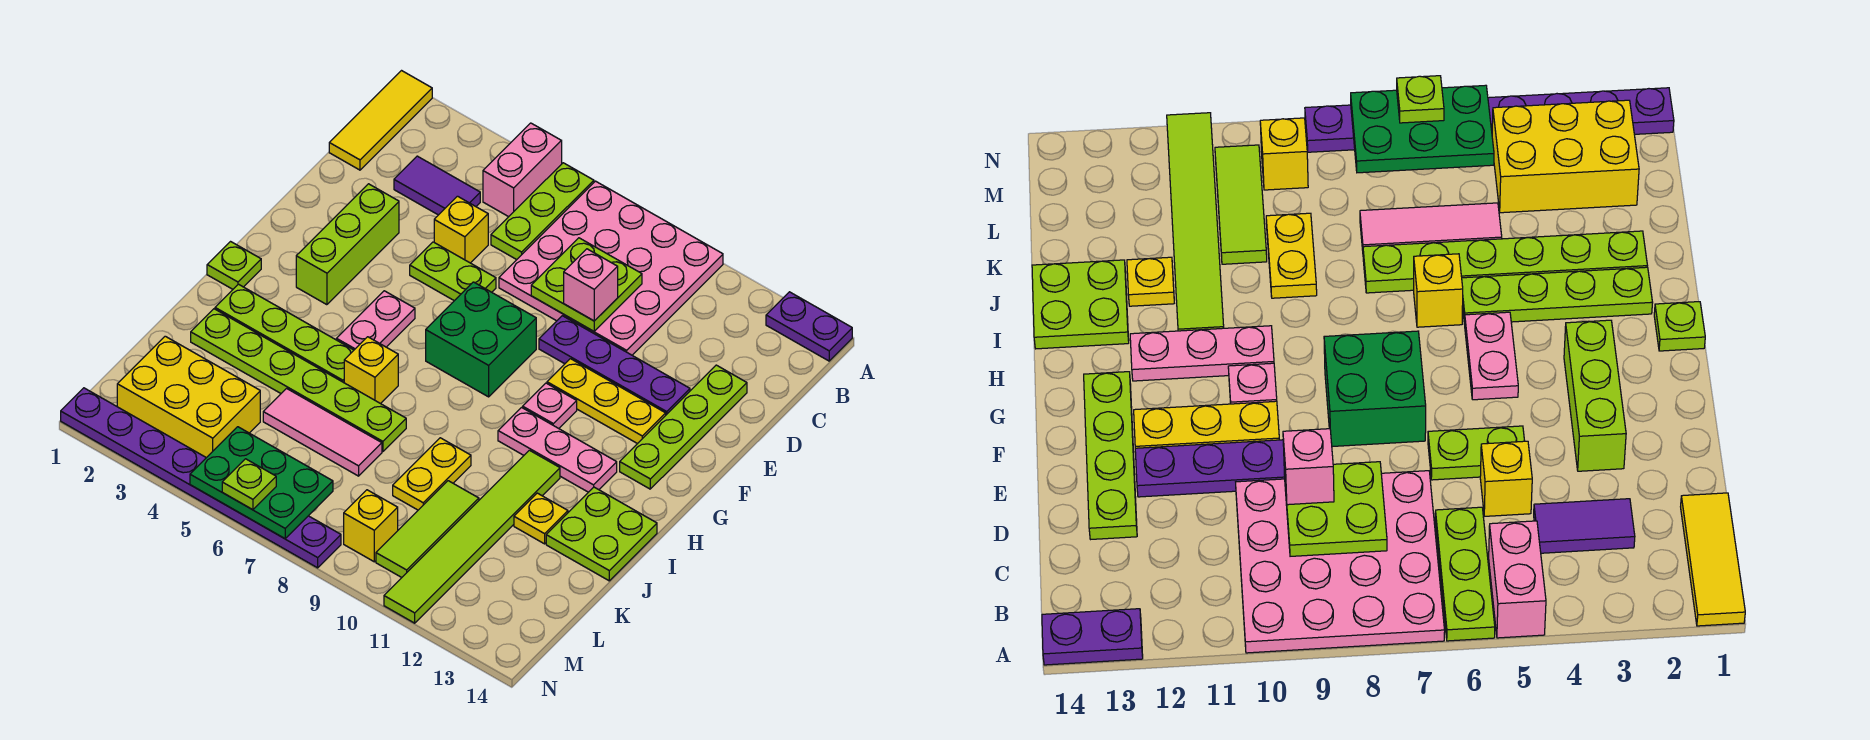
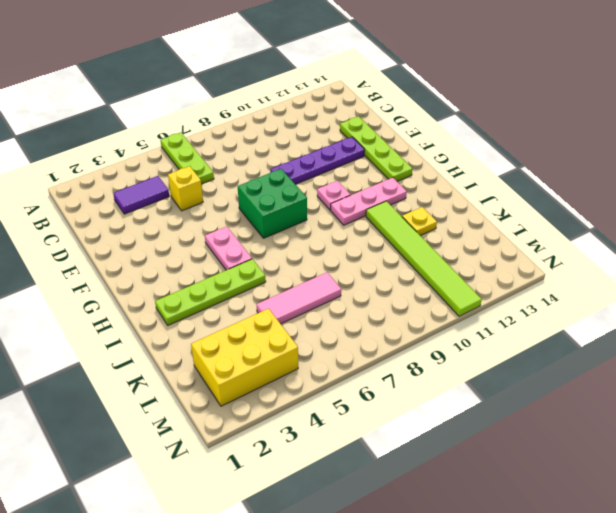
none -> yellow tile A1:C1 level 1
none -> pink brick A5:B5 level 1
none -> pink plate A7:D10 level 1
none -> purple plate A13:A14 level 1

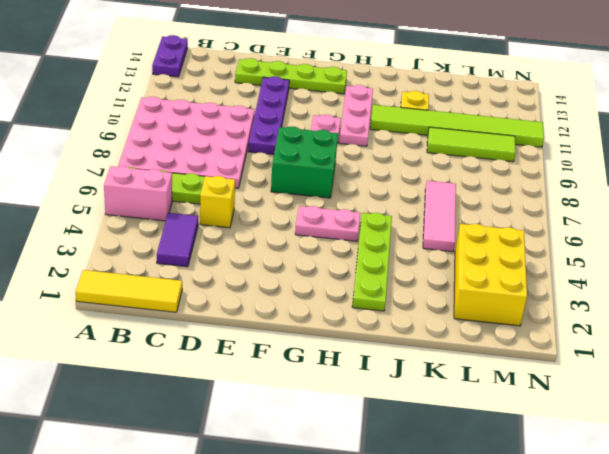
none -> lime brick E3:G3 level 1
none -> lime plate E5:E6 level 1
none -> yellow plate F10:F12 level 1
none -> lime plate H1 level 1

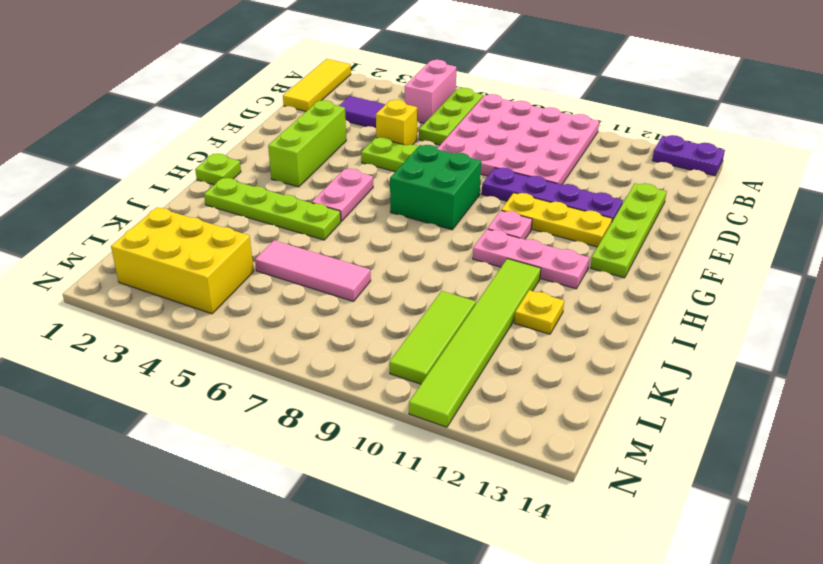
none -> yellow brick I6 level 1
none -> lime plate I13:J14 level 1
none -> lime plate J2:J7 level 1
none -> yellow plate J9:K9 level 1

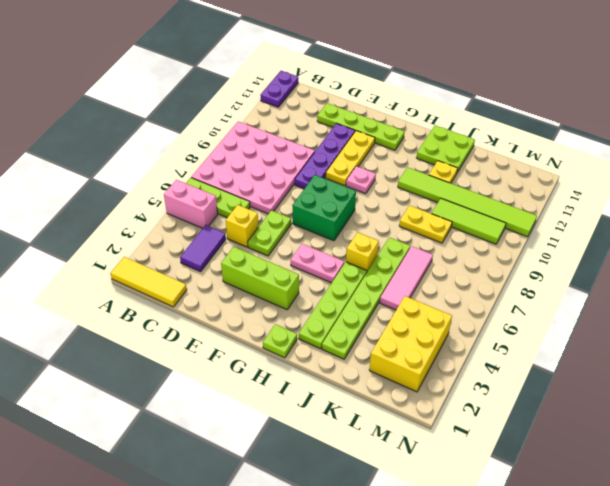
none -> pink plate H10:H12 level 1
none -> yellow brick M9 level 1
none -> purple plate N1:N8 level 1
none -> lime plate C8:D9 level 2

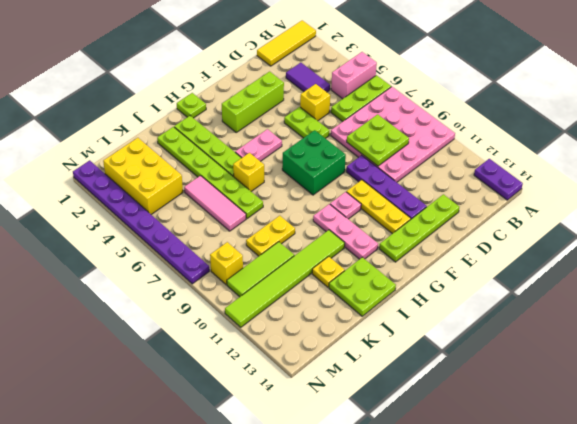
none -> green plate M5:N7 level 2
none -> pink brick D9 level 3
none -> lime plate N6 level 3

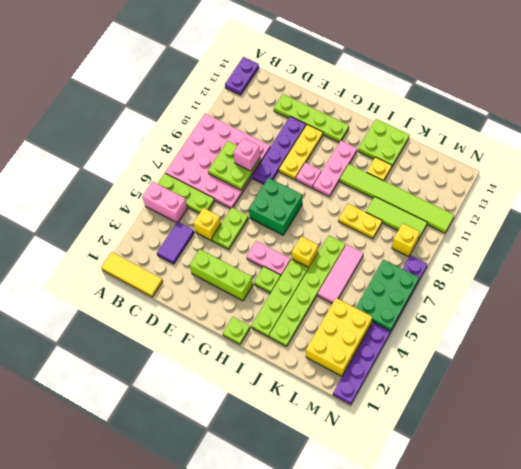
lime plate H4 level 1 -> lime plate N6 level 3

